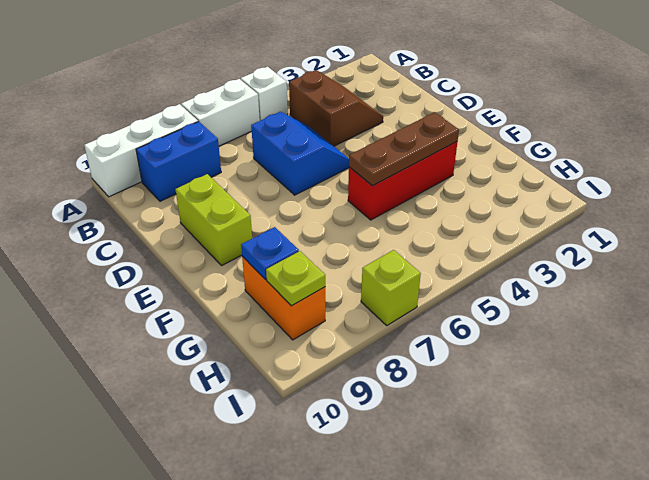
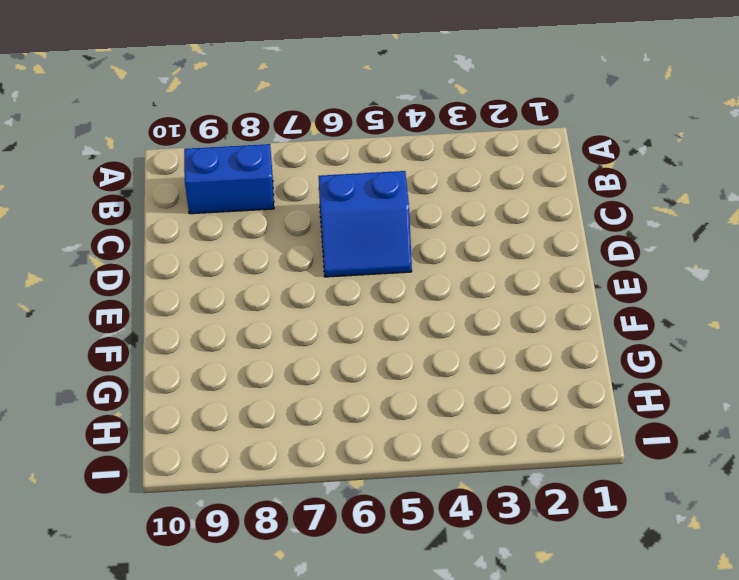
blue slope C5:D6 level 1 top C -> blue slope C5:D6 level 1 top 6
none -> white brick A5 level 1
none -> white brick A6:A7 level 1
none -> white brick A8:A10 level 1

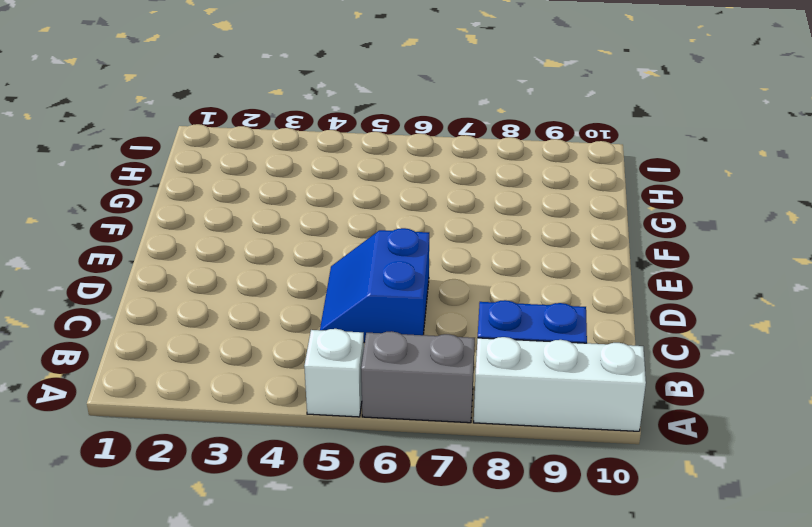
grey brick A6:A7 level 1 -> white brick A6:A7 level 1
none -> brown slope B3:C4 level 1 top 4
none -> lime brick D9:E9 level 1
none -> red brick F3:F5 level 1

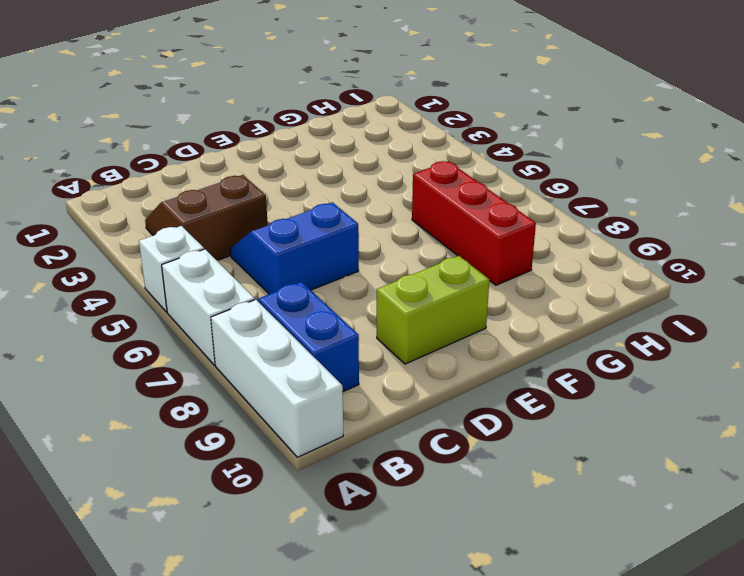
red brick G6:G8 level 1 -> red brick F3:F5 level 1
none -> orange brick G9:H9 level 1
none -> lime brick I7 level 1
none -> brown plate F3:F5 level 2

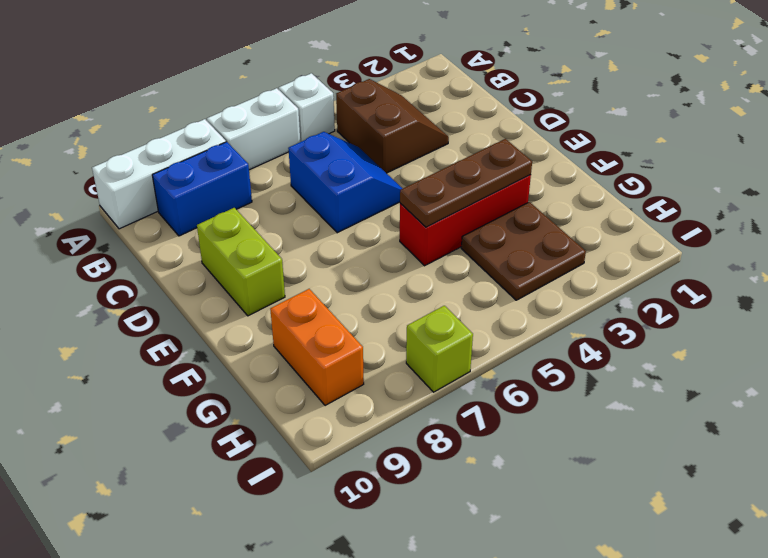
brown plate G3:H4 level 1 -> none
none -> blue plate G9 level 2
none -> lime plate H9 level 2

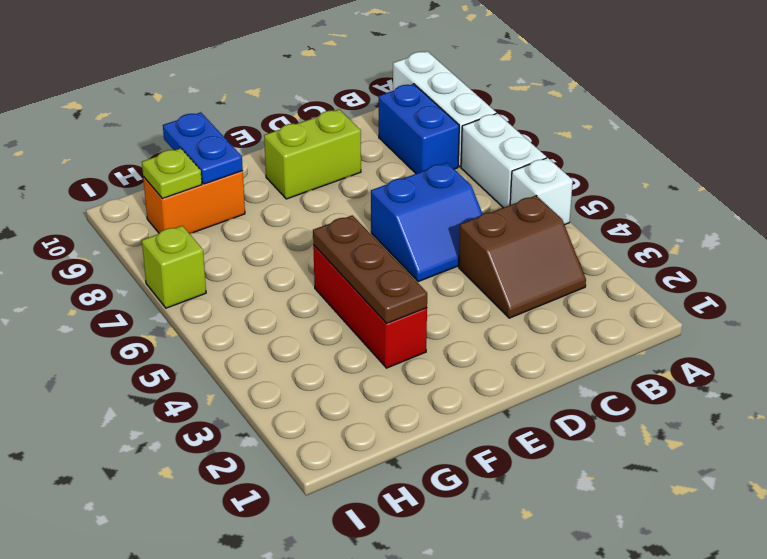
blue plate G9:G10 level 2 -> blue plate G9 level 2

